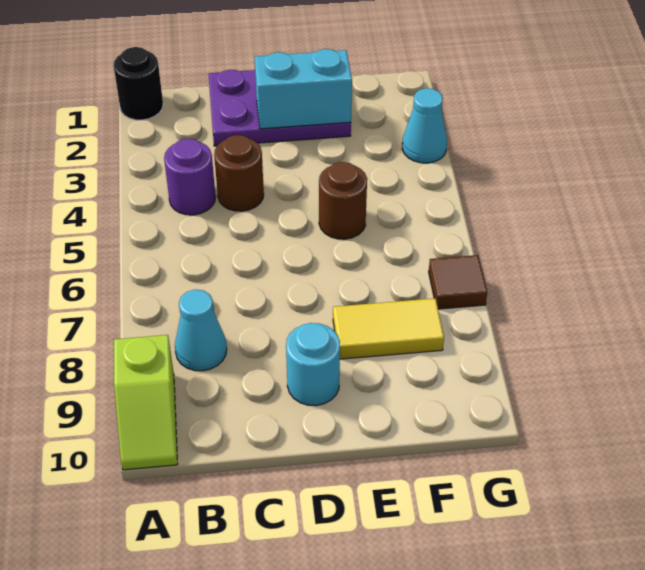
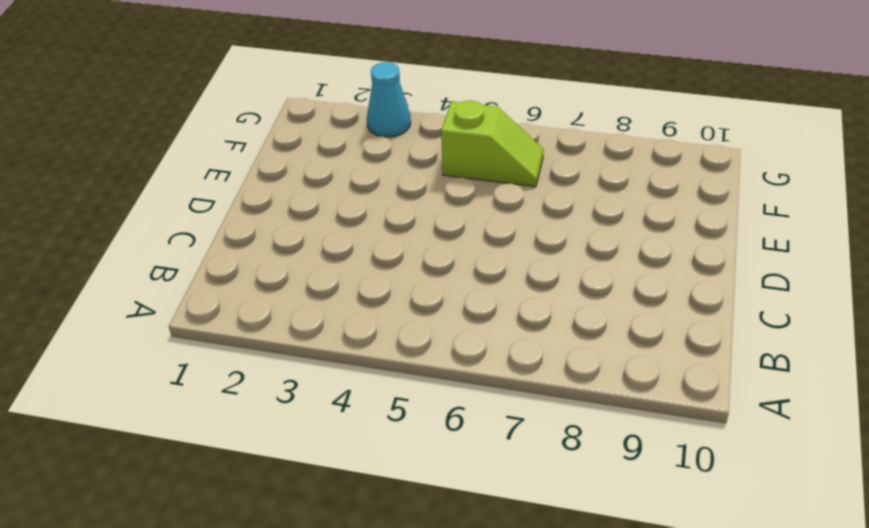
lime slope F5:F6 level 1 top 5 -> lime slope A9:A10 level 1 top 9
none -> black round brick A1 level 1
none -> purple round brick B4 level 1
none -> cyan cone B8 level 1

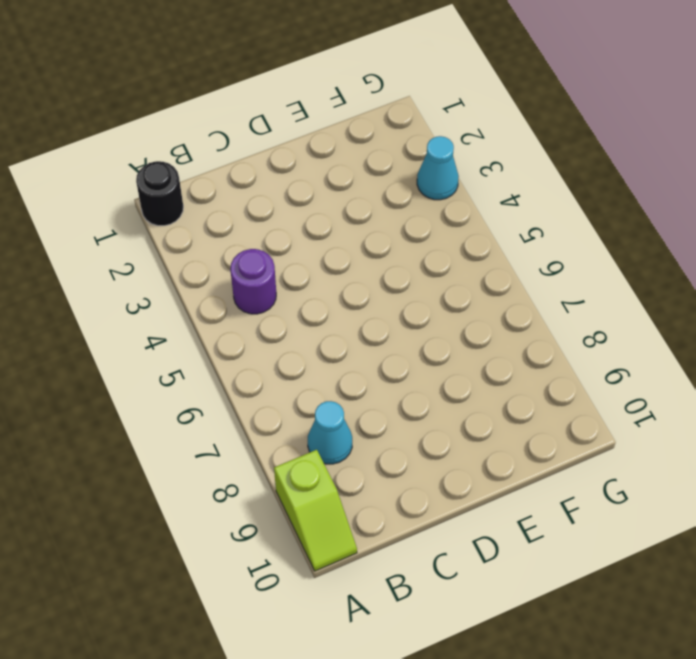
none -> purple plate C1:E2 level 1
none -> brown round brick C4 level 1
none -> cyan round brick D9 level 1

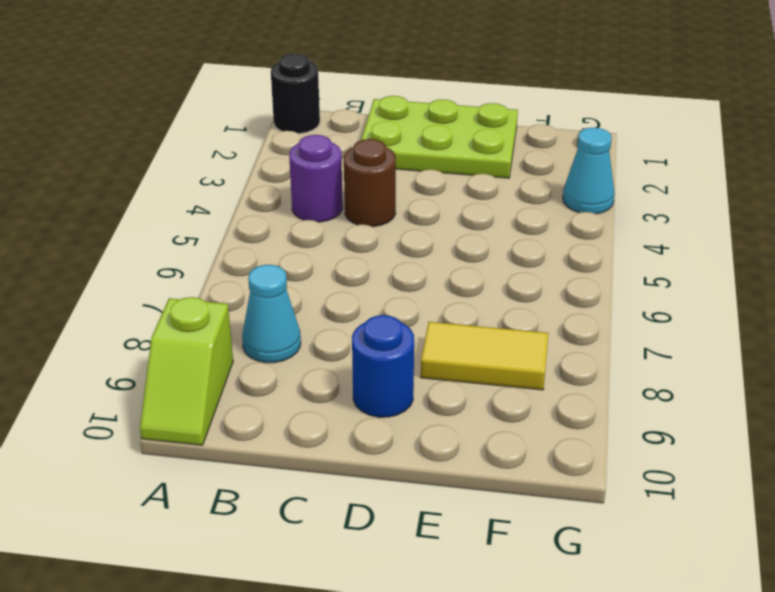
lime plate C1:E2 level 1 -> purple plate C1:E2 level 1
blue round brick D9 level 1 -> cyan round brick D9 level 1
none -> brown round brick E5 level 1
none -> brown tile G7 level 1
none -> cyan brick D2:E2 level 2

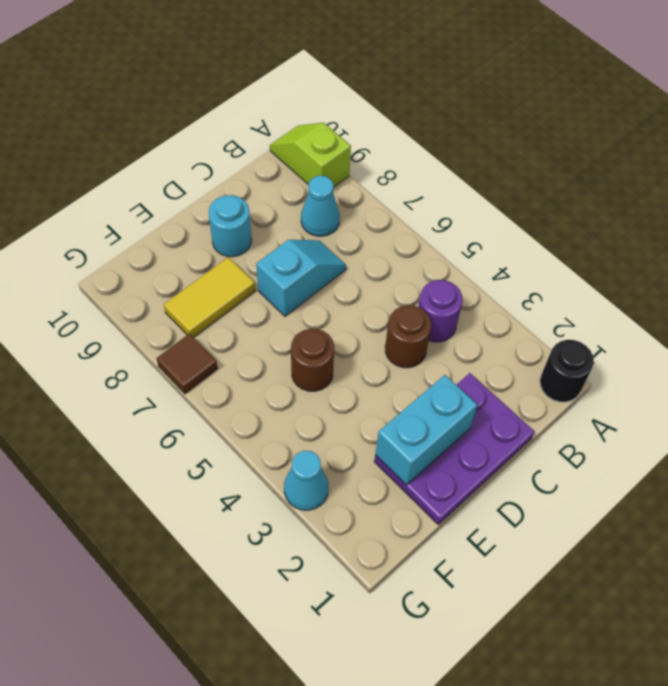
cyan slope C7:D7 level 1 top D -> none

